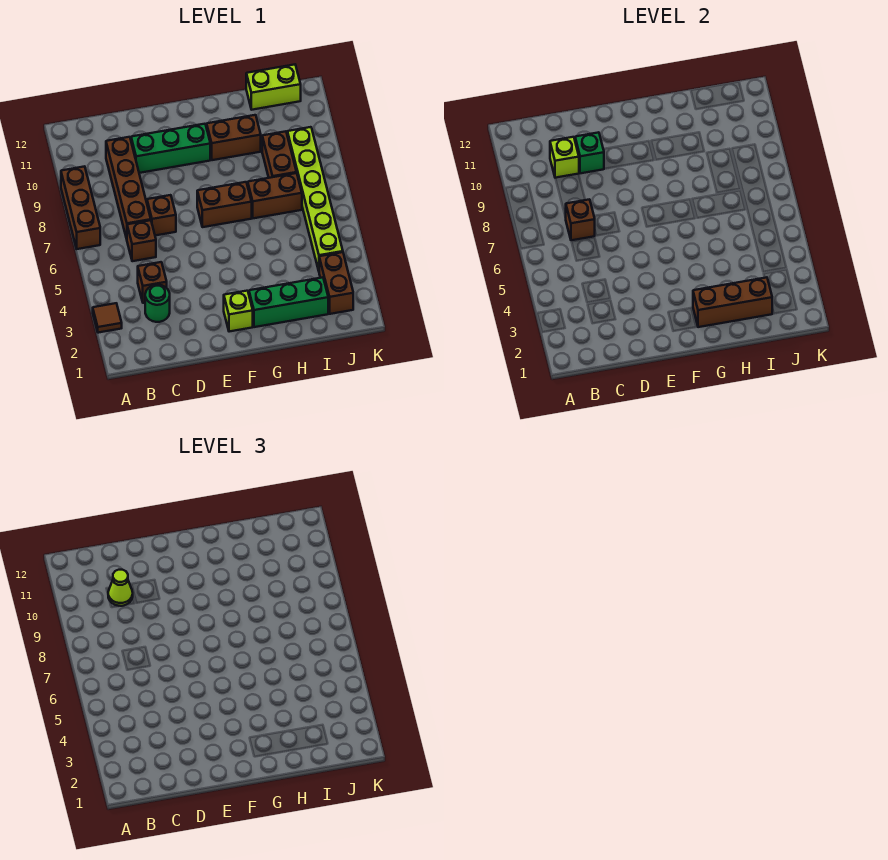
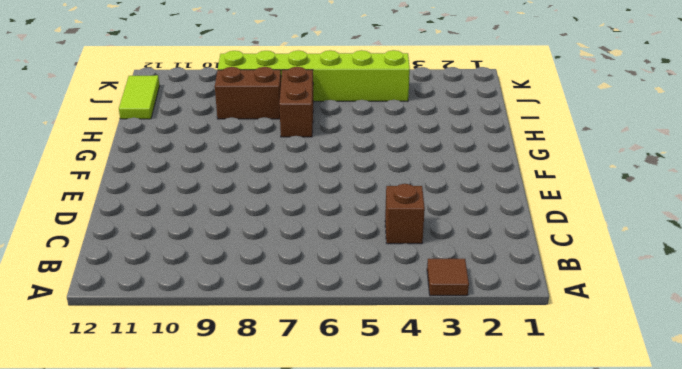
lime tile I12:J12 level 1 -> lime brick I12:J12 level 1
none -> brown brick A7:A9 level 1
none -> green round brick C3 level 1
none -> brown brick C6 level 1

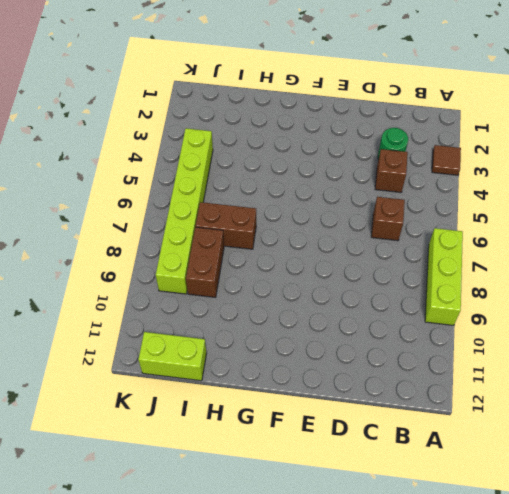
lime brick A7:A9 level 1 -> brown brick A7:A9 level 1
none -> brown brick C7:C10 level 1
none -> brown brick D7 level 1
none -> green brick D10:F10 level 1

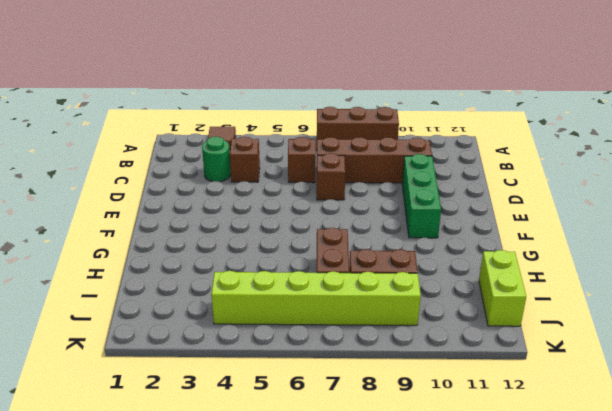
none -> lime brick F2 level 1
none -> brown brick F7:G7 level 1
none -> green brick G2:I2 level 1

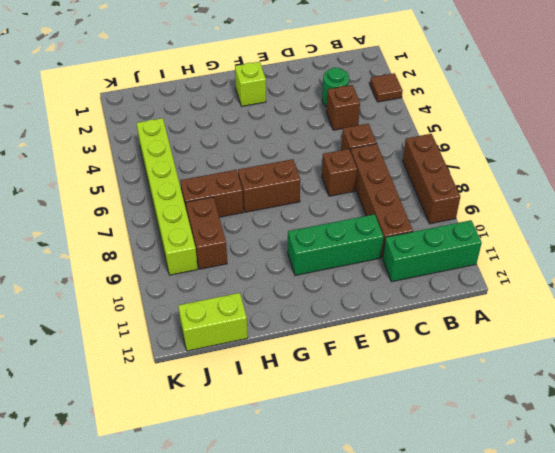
green brick A11:C11 level 1 -> green brick G2:I2 level 1
none -> brown brick G10:H10 level 1
none -> brown brick J2:J3 level 1
none -> brown brick C7 level 2

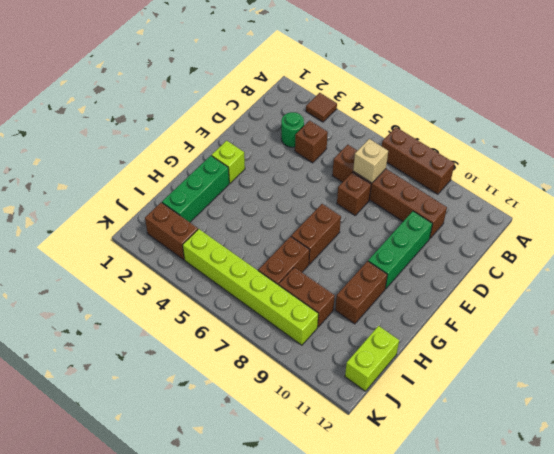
tan brick C7 level 2 -> brown brick C7 level 2
none -> lime brick C10 level 2
none -> green brick D10 level 2
none -> brown brick G2:I2 level 2

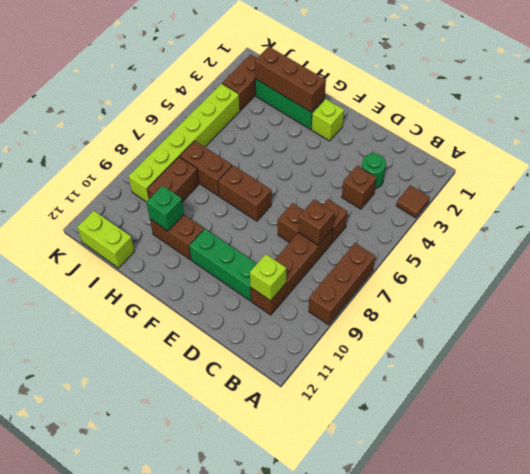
green brick H10 level 2 -> green brick D10 level 2
none -> lime cone C10 level 3

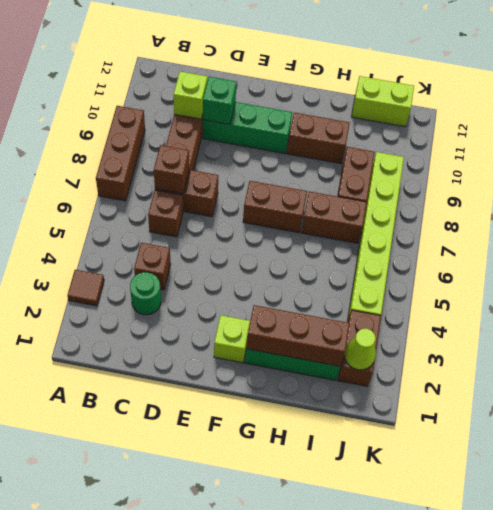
lime cone J2 level 2 -> lime cone C10 level 3

